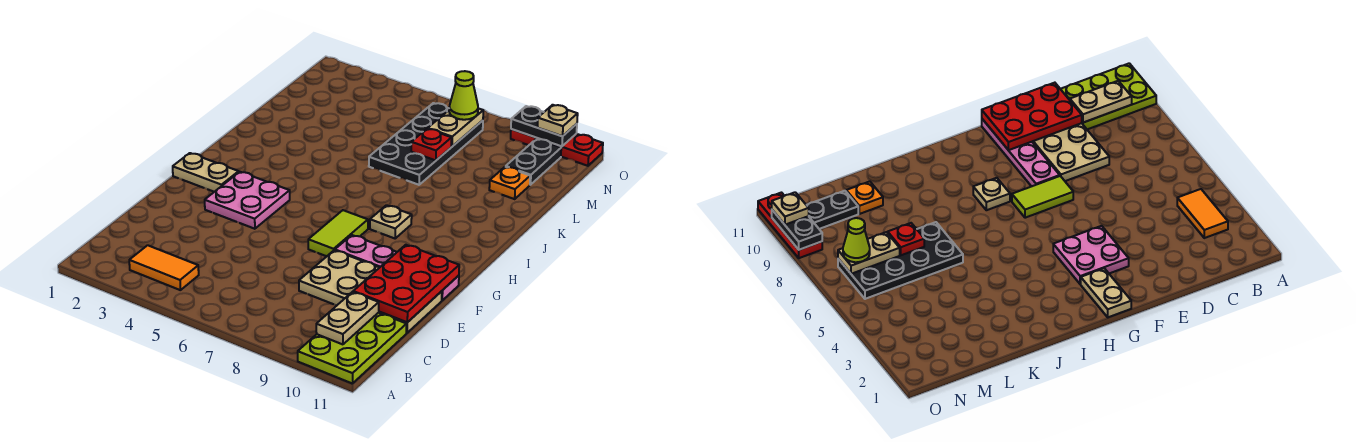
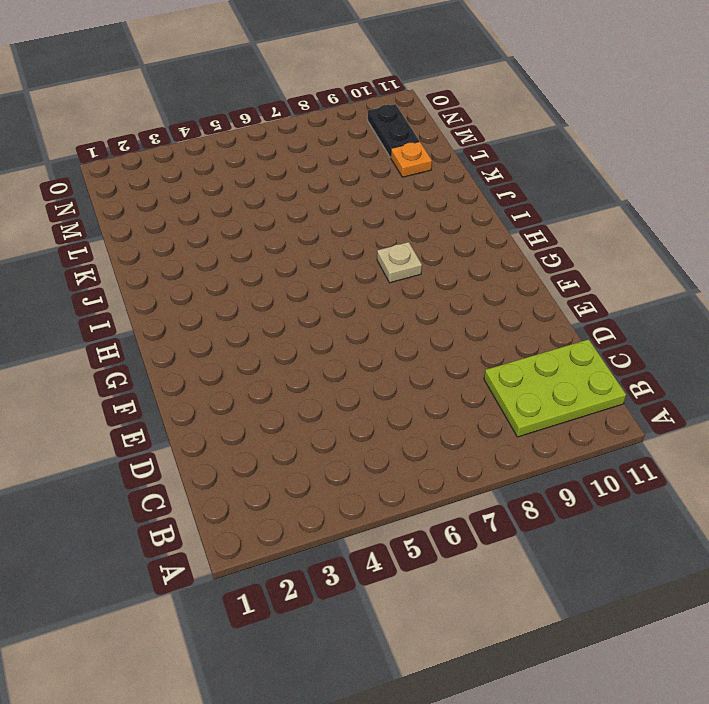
lime plate B9:C11 level 1 -> lime plate A10:C11 level 1
none -> orange tile B3:B4 level 1
none -> tan plate D8:E11 level 1
none -> pink plate F3:G4 level 1

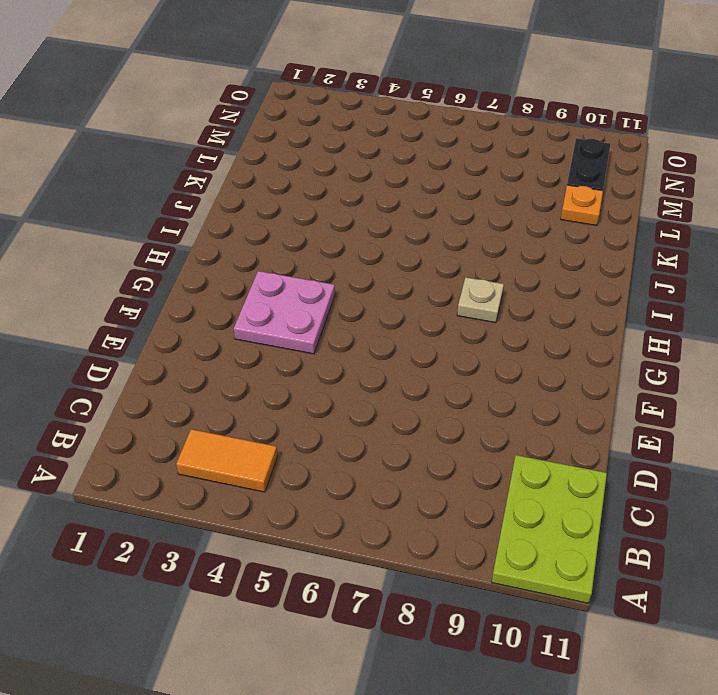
none -> tan plate D8:E11 level 1
none -> lime tile F7:G7 level 1
none -> pink plate F8:F11 level 1

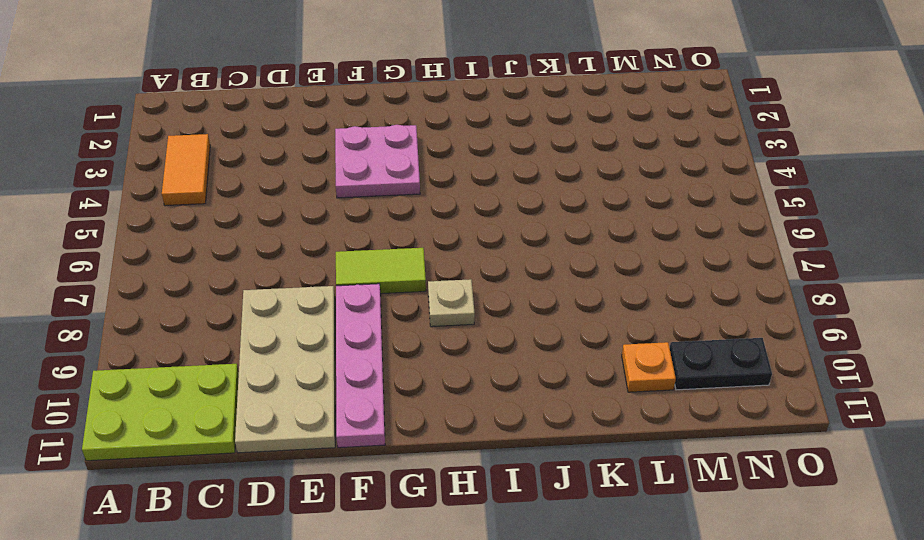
none -> tan plate G1:G2 level 1
none -> black plate K6:N7 level 1
none -> red plate O9:O11 level 1

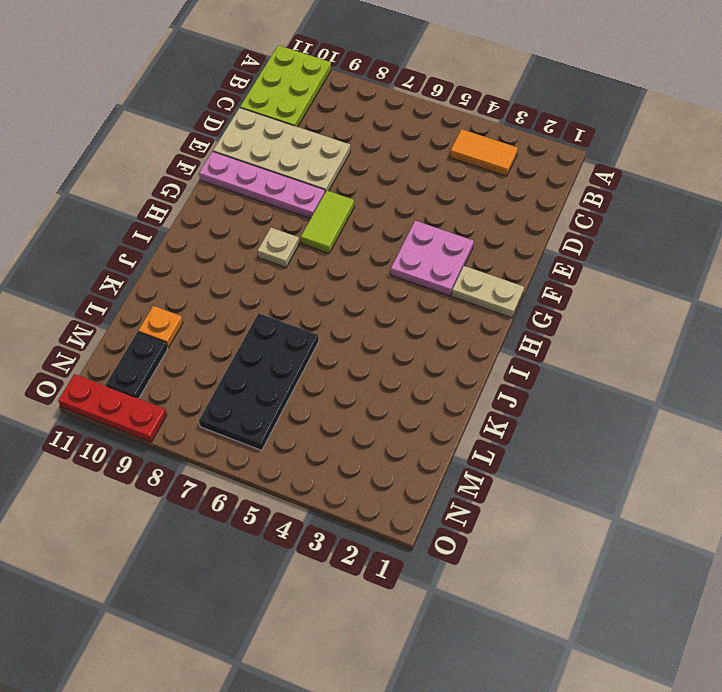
none -> tan plate B10:C10 level 2
none -> red plate D10:F11 level 2
none -> red plate L7 level 2

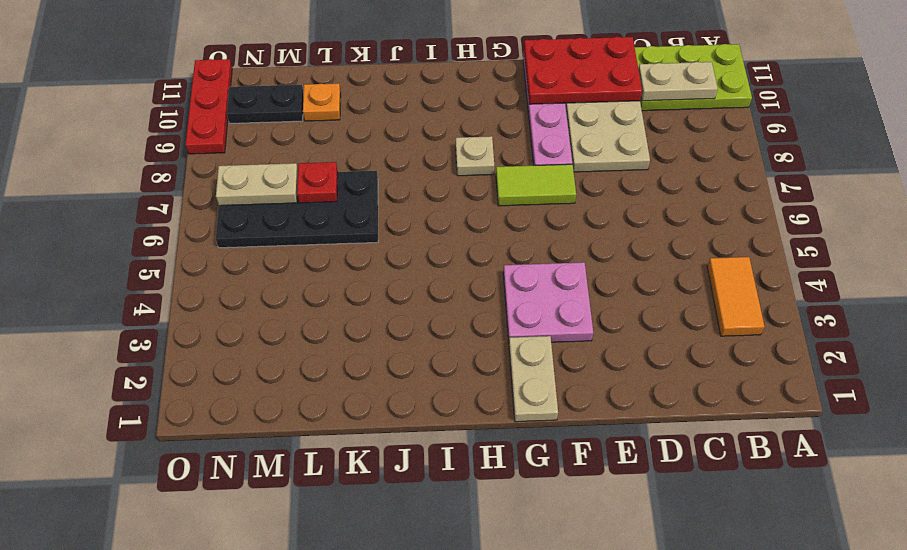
none -> black plate O9:O10 level 2
none -> lime cone N7 level 3
none -> tan plate O10 level 3

